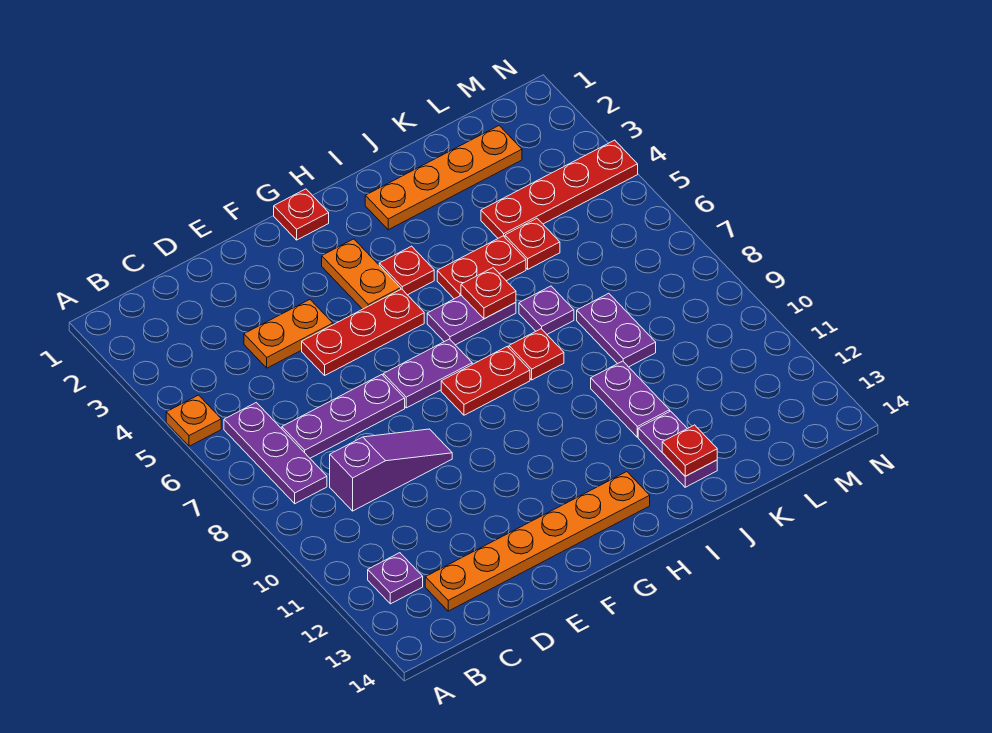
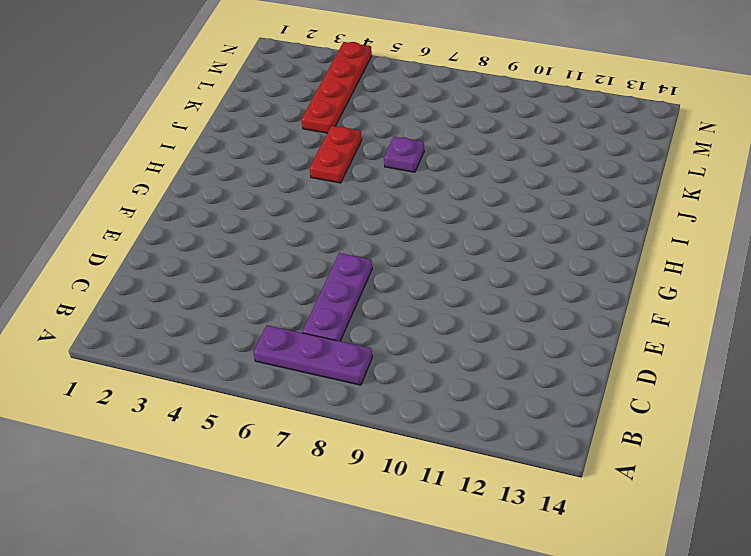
none -> orange plate A5 level 1
none -> purple plate B12 level 1
none -> purple slope C9:E9 level 1 top C

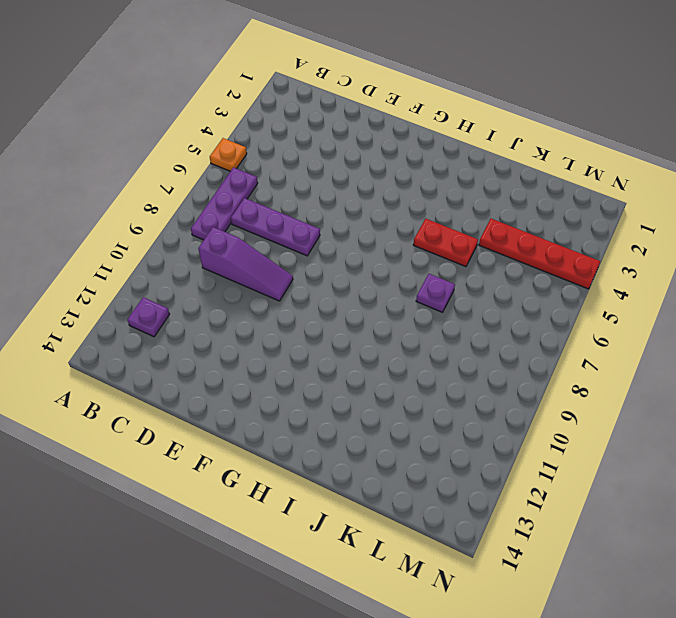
none -> orange plate C13:H13 level 1
none -> orange plate D4:E4 level 1
none -> red plate E5:G5 level 1

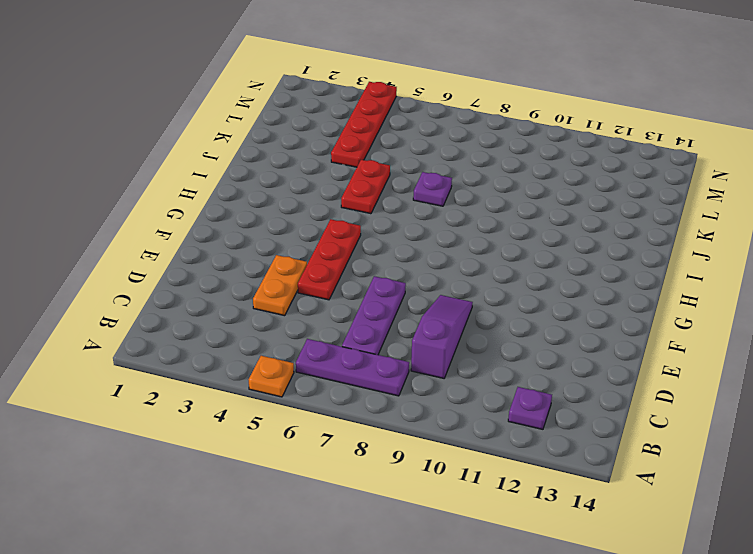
none -> orange plate C13:H13 level 1
none -> purple plate F7:G7 level 1
none -> red plate G1 level 1

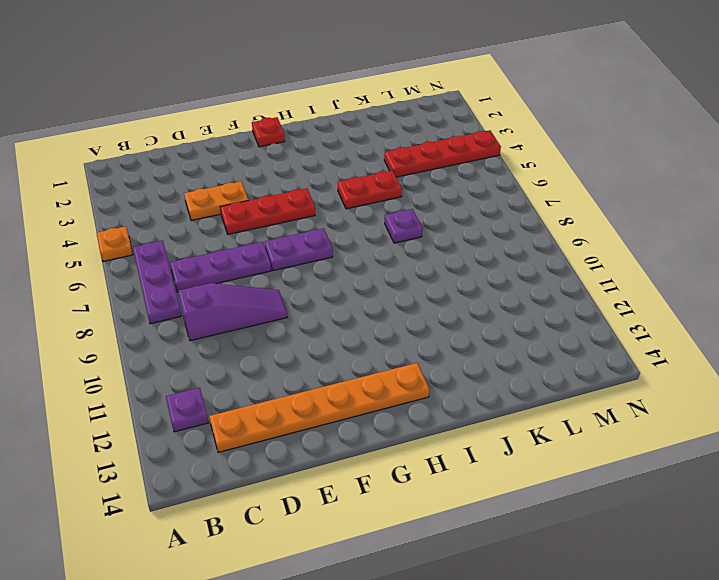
none -> orange plate G3:G4 level 1
none -> red plate G8:H8 level 1
none -> red plate H4 level 1

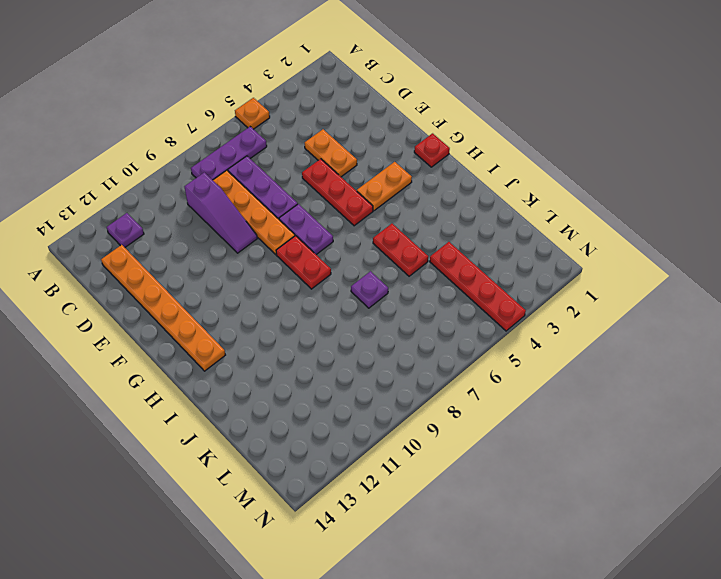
orange plate C8:F8 level 1 -> orange plate I2:L2 level 1
none -> red plate H4 level 1
none -> purple plate H6:I6 level 1
none -> red plate I8 level 1

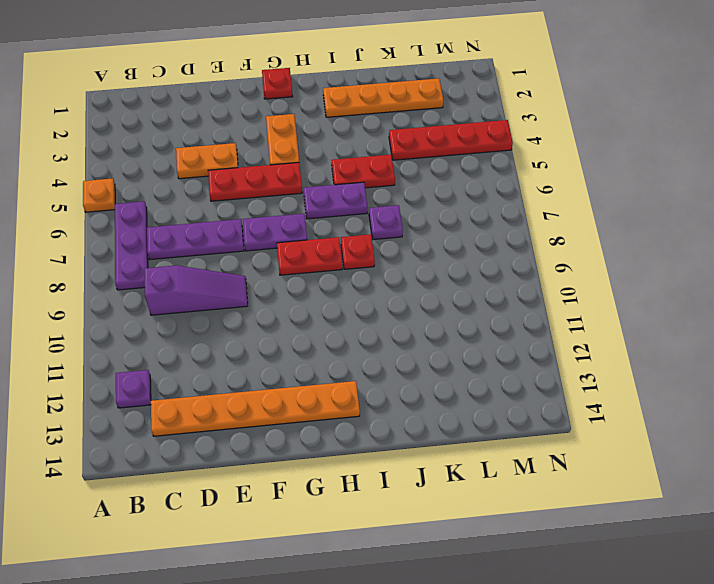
none -> red plate H4 level 1
none -> purple plate J10:J11 level 1
none -> purple plate J12:J13 level 1

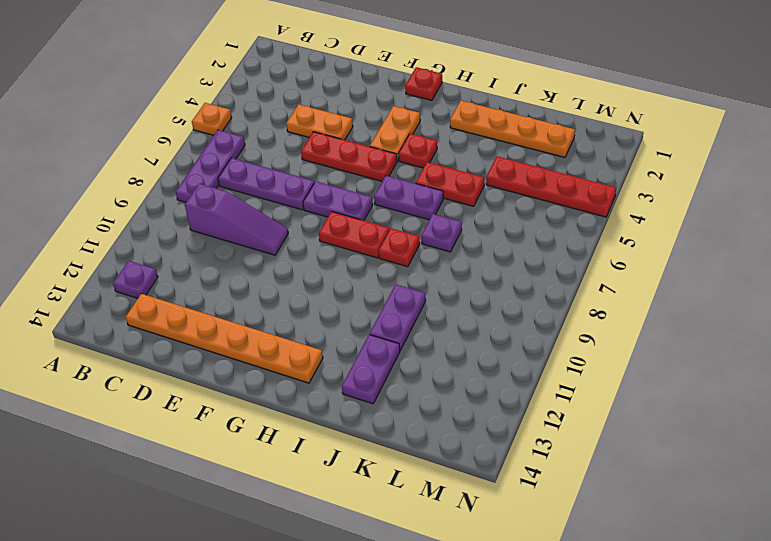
none -> red plate K5 level 1
none -> purple plate K8:K9 level 1
none -> red plate I6 level 2

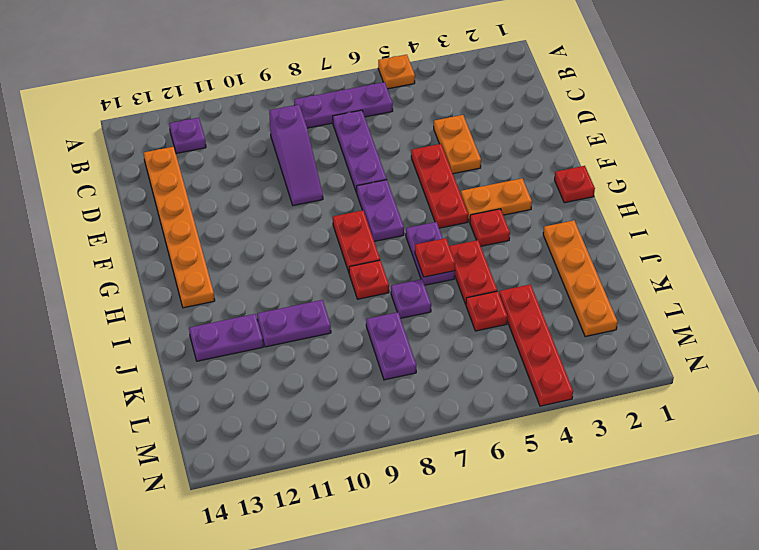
purple plate K8:L8 level 1 -> purple plate K8:K9 level 1
none -> red plate J13 level 2

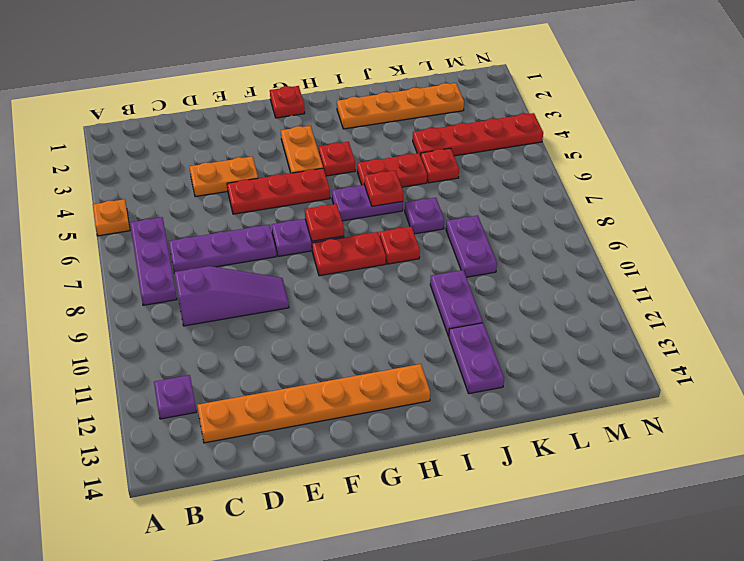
red plate G7 level 2 -> red plate J13 level 2

